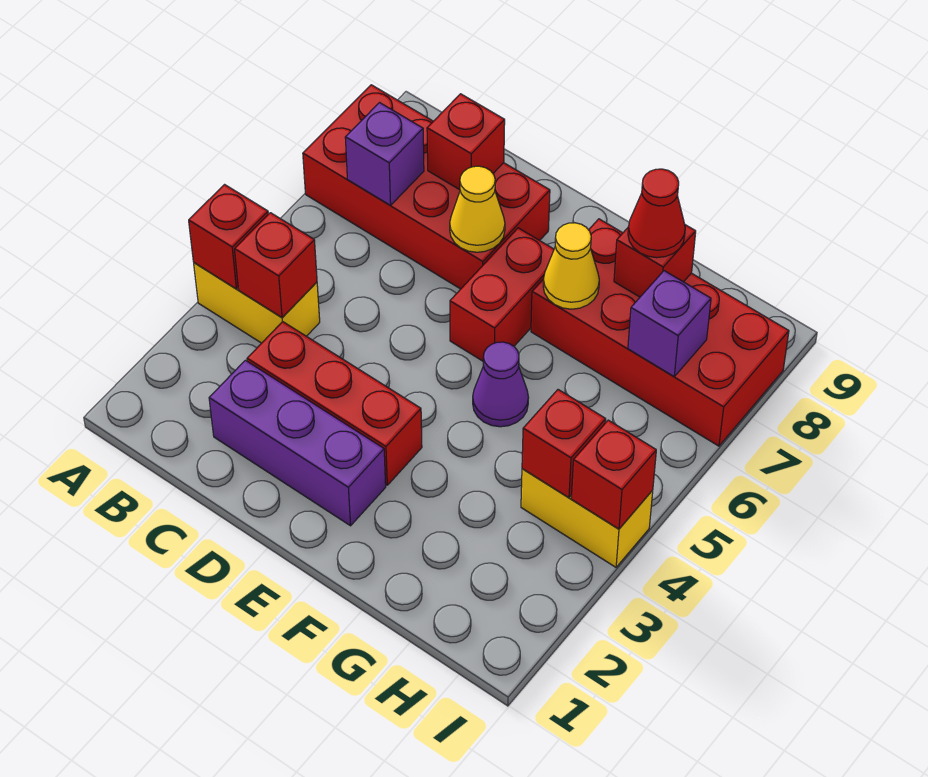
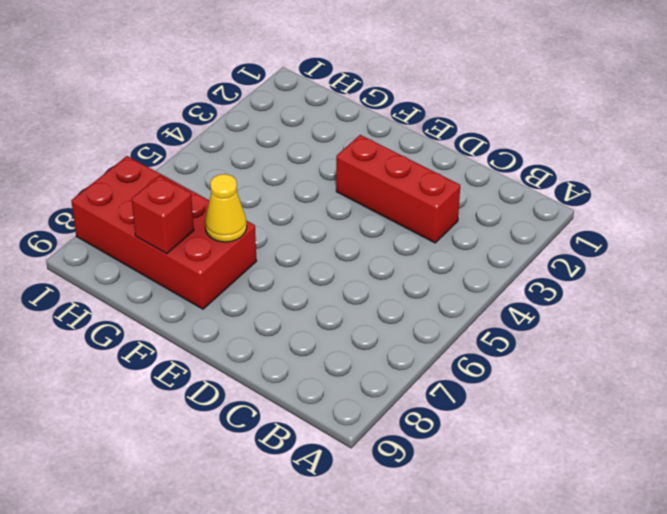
none -> yellow brick A4:B4 level 1
none -> red brick A7:D8 level 1
none -> purple brick C2:E2 level 1

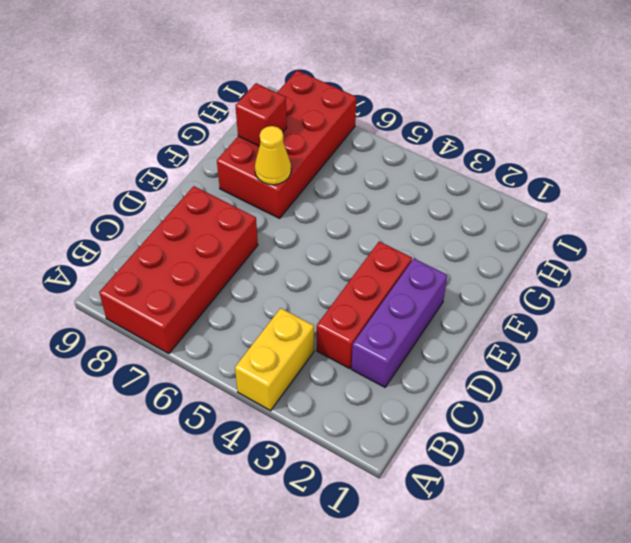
none -> red brick E6:E7 level 1
none -> purple cone F5 level 1
none -> yellow brick H4:I4 level 1

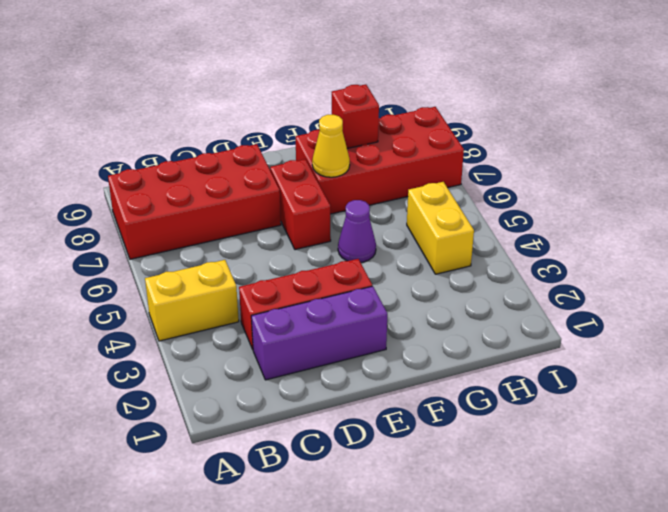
yellow brick H4:H5 level 1 -> yellow brick H4:I4 level 1
none -> red brick A4 level 2
none -> red brick B4 level 2
none -> purple brick B7 level 2

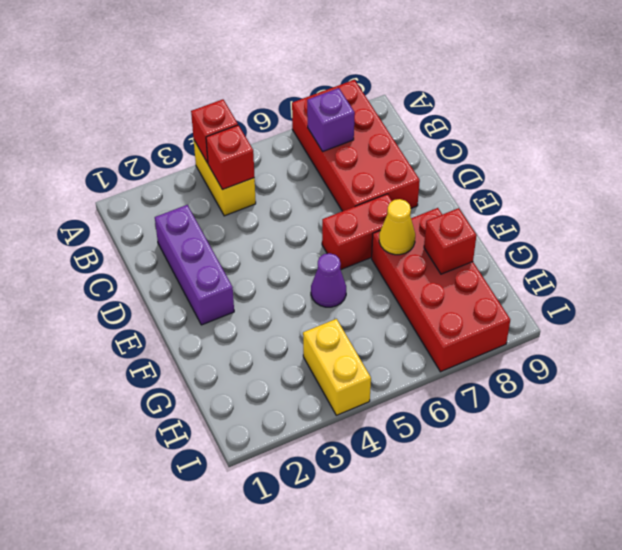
none -> red brick C3:E3 level 1
none -> red brick C8 level 2
none -> yellow cone D7 level 2

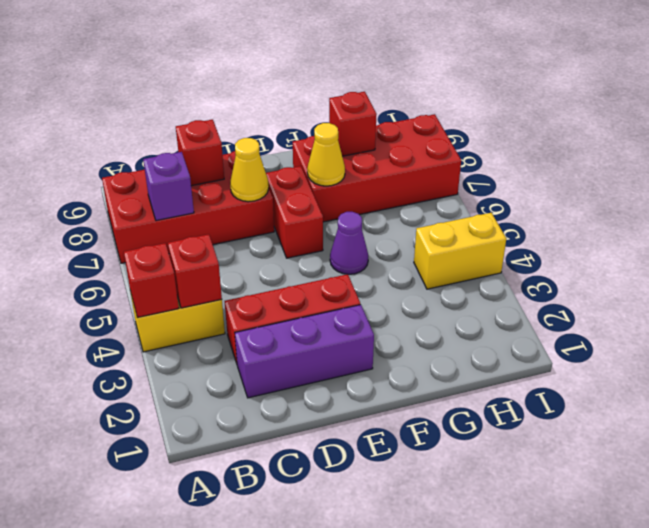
none -> red brick H4 level 2
none -> purple brick H7 level 2
none -> red brick I4 level 2

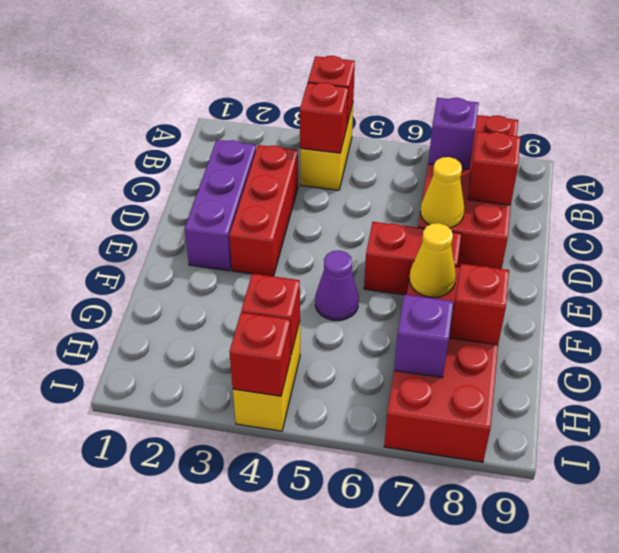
none -> red cone G8 level 3

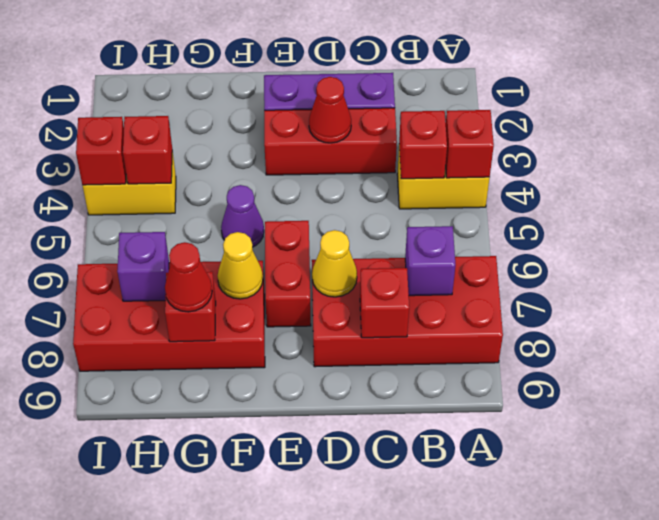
red cone D3 level 2 -> none

